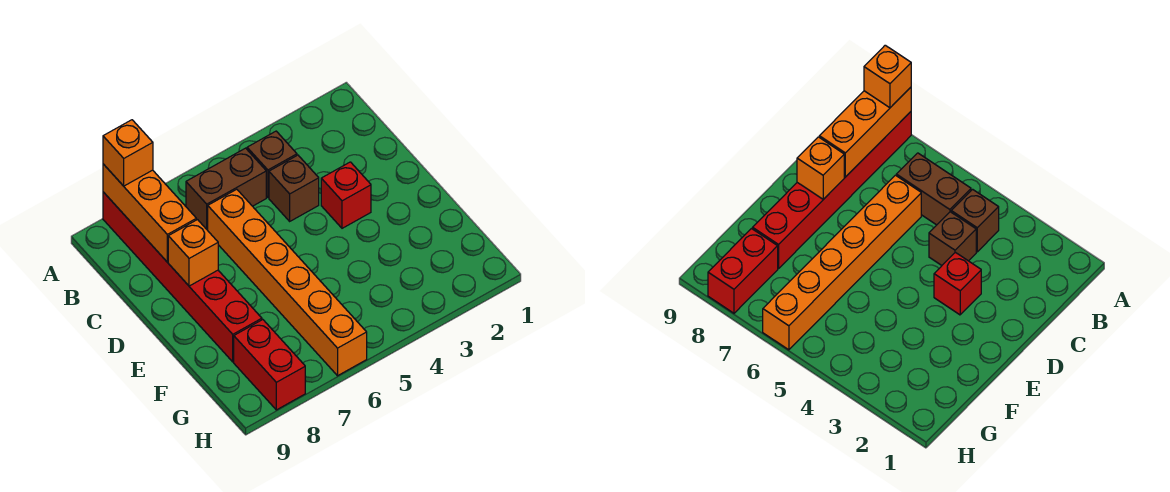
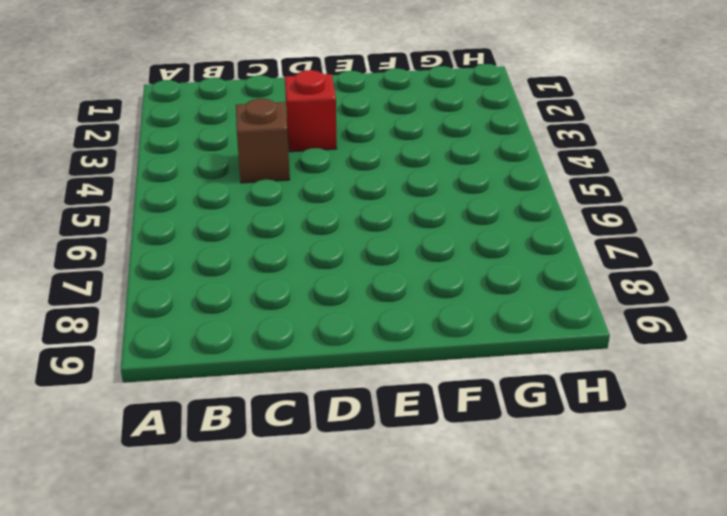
none -> red brick A8:F8 level 1
none -> brown brick B4 level 1

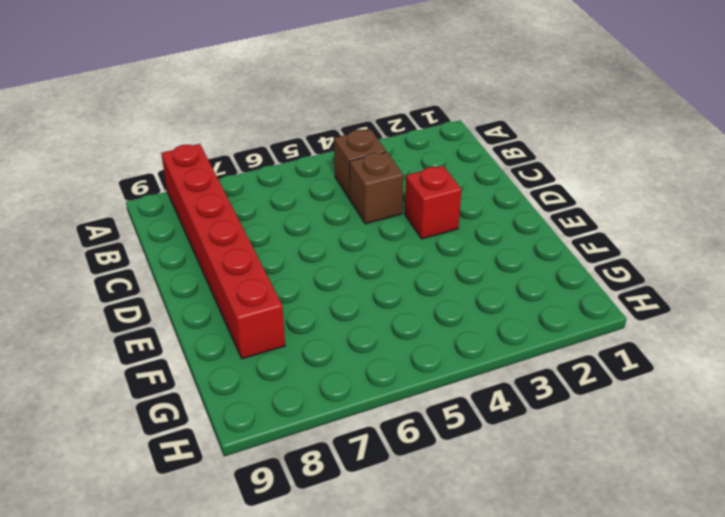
none -> brown brick B5:B6 level 1
none -> orange brick C6:H6 level 1

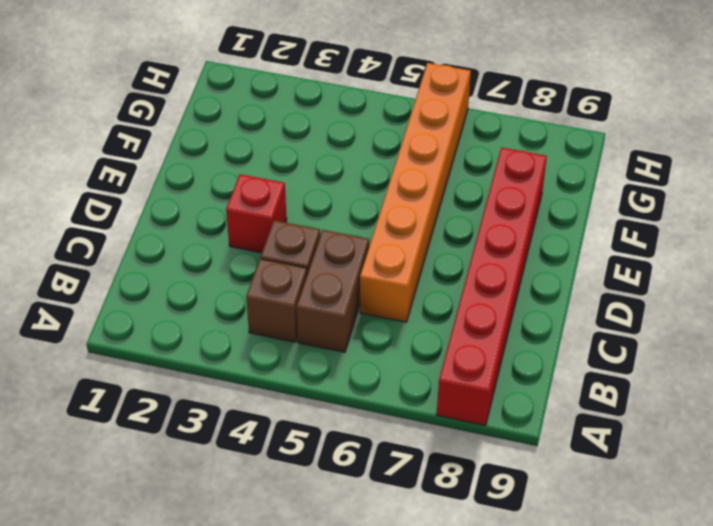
brown brick B5:C5 level 1 -> brown brick B5:B6 level 1
none -> red brick G8:H8 level 1
none -> orange brick A8:C8 level 2

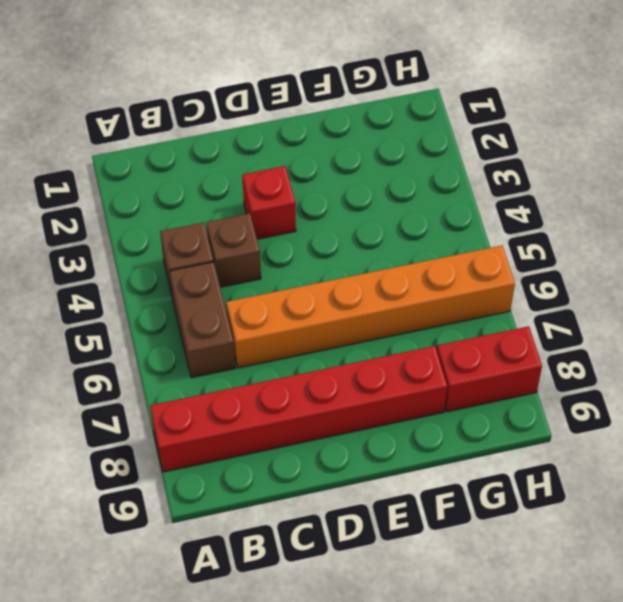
none -> orange brick A8:C8 level 2
none -> orange brick D8 level 2

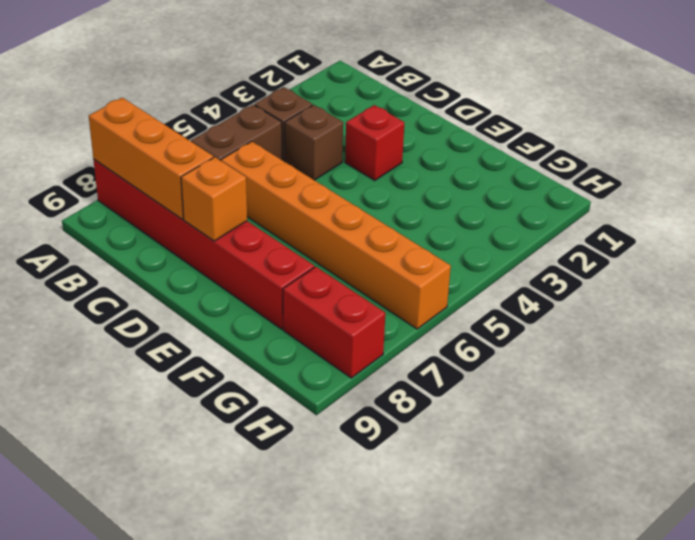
none -> orange brick A8 level 3

